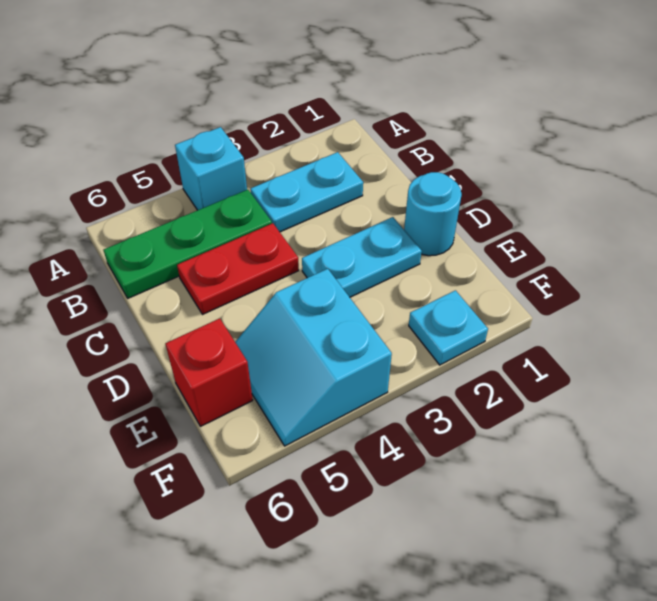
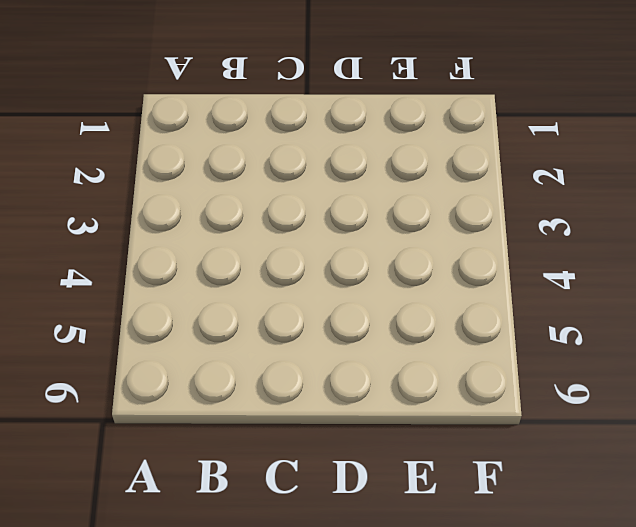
none -> cyan brick A4 level 1
none -> cyan plate B2:B3 level 1

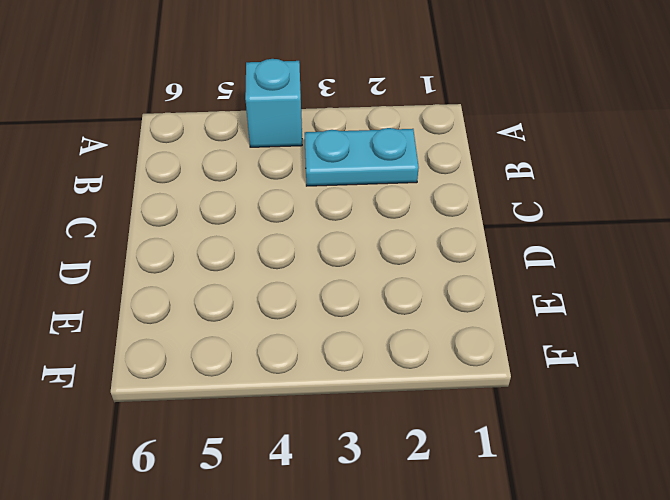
none -> green plate B4:B6 level 1
none -> red plate C4:C5 level 1

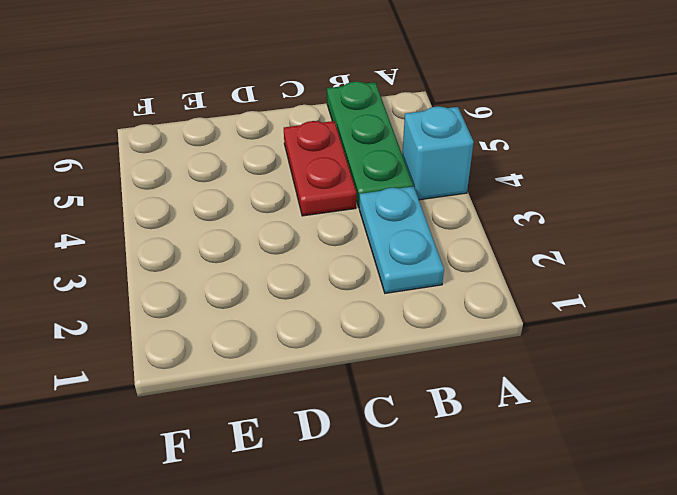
none -> cyan round brick D1 level 1
none -> cyan plate D2:D3 level 1

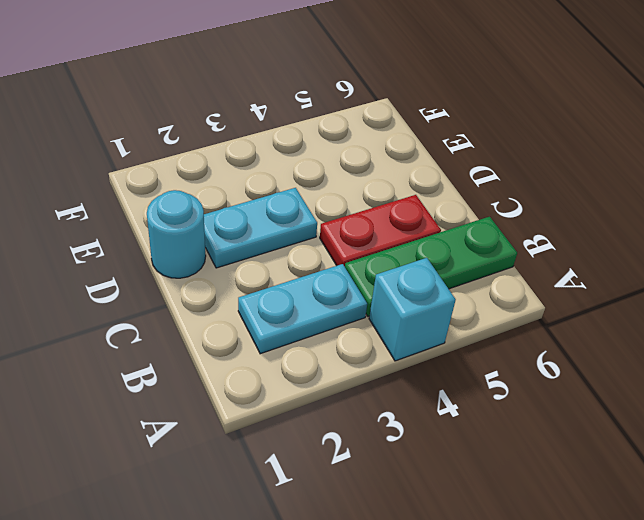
none -> cyan slope E4:F5 level 1 top 4
none -> red brick E6 level 1

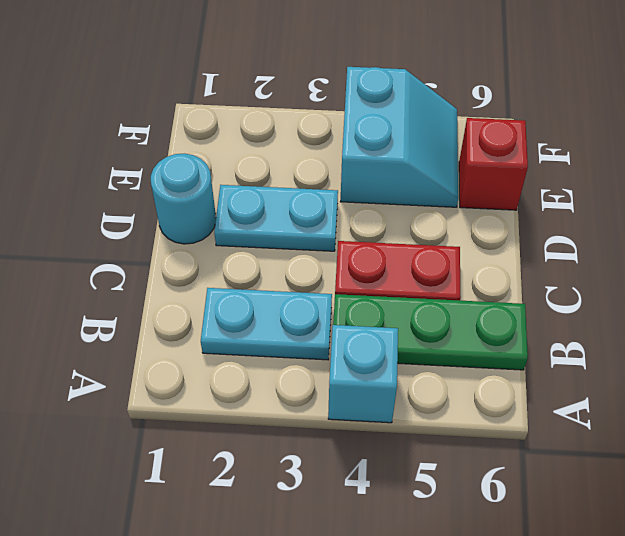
none -> cyan plate F2 level 1

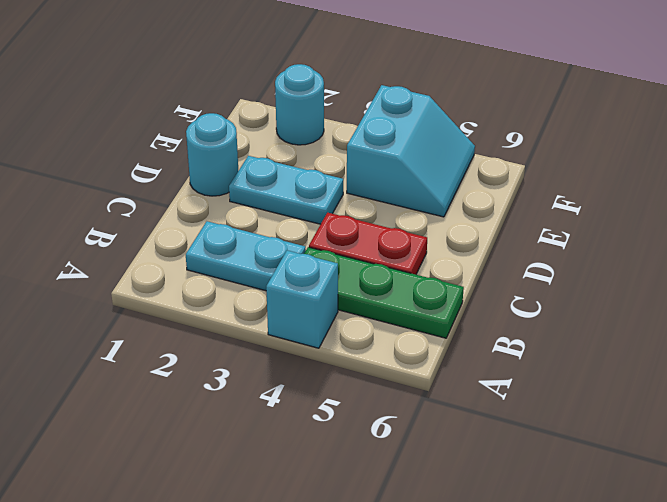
cyan round brick F2 level 1 -> cyan plate F2 level 1
none -> red brick E6 level 1

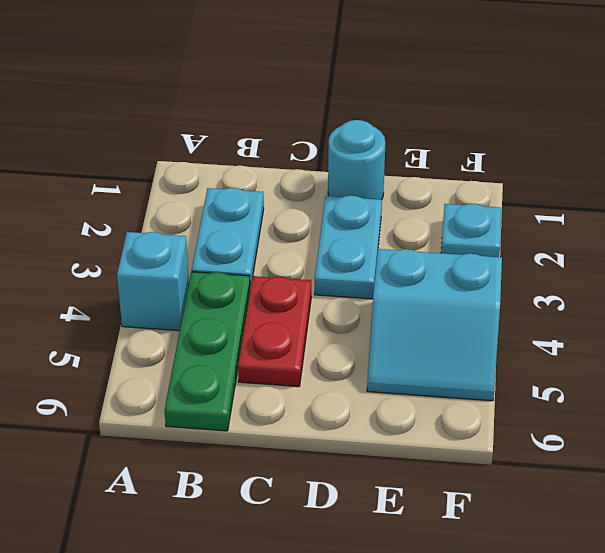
none -> red brick E6 level 1

